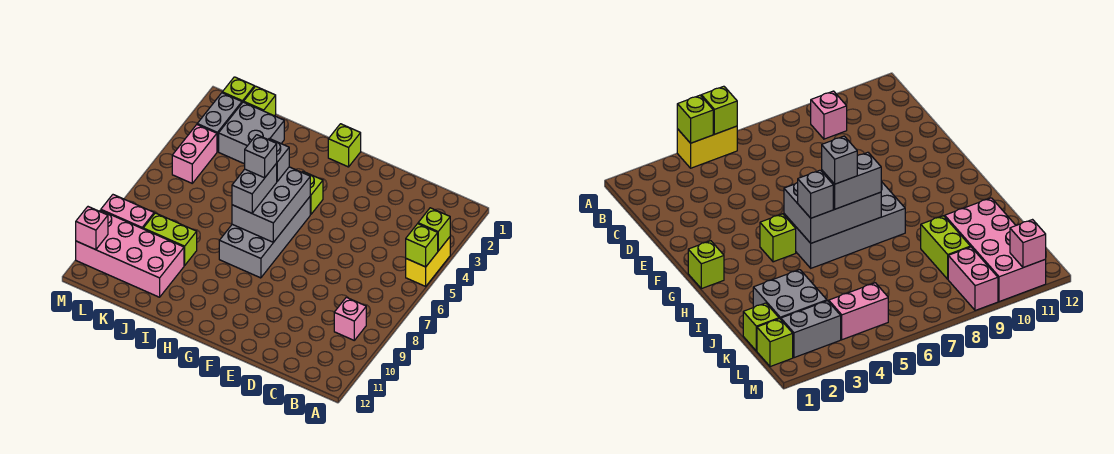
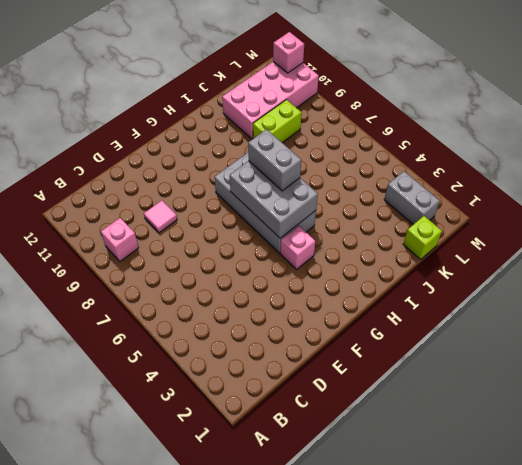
pink tile D9 level 1 -> none
pink brick G4 level 1 -> lime brick G4 level 1
none -> yellow brick A4:A5 level 1
none -> lime brick G1 level 1
none -> grey brick J2:K3 level 1

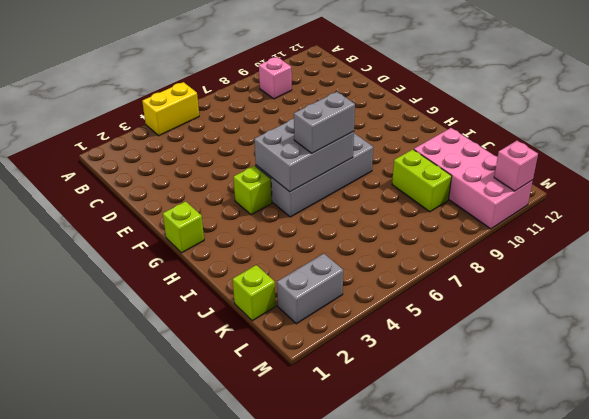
none -> grey brick J2:K3 level 1
none -> lime brick L1 level 1
none -> pink brick L4:L5 level 1

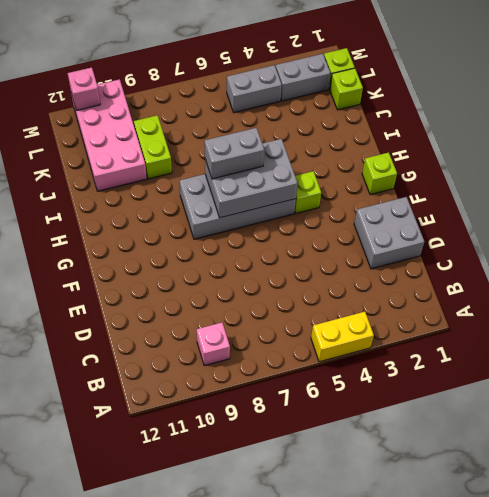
grey brick D1:E2 level 1 -> grey brick J2:K3 level 1
grey brick L4:L5 level 1 -> pink brick L4:L5 level 1
none -> pink brick L9:M9 level 1
none -> lime brick A4 level 2
none -> lime brick A5 level 2

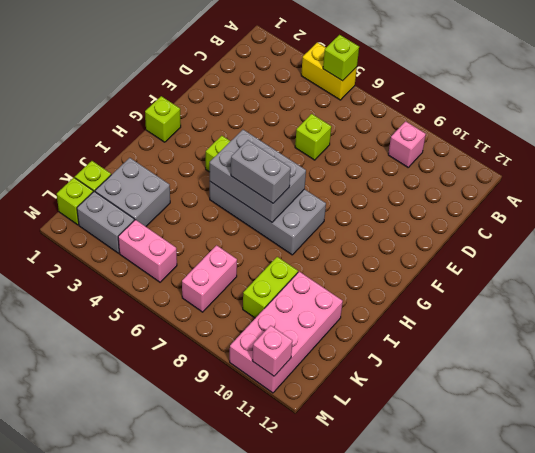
lime brick D6 level 1 -> lime brick A4 level 2
pink brick K7:L7 level 1 -> pink brick L9:M9 level 1
none -> grey brick H5 level 3
none -> grey brick H6 level 4

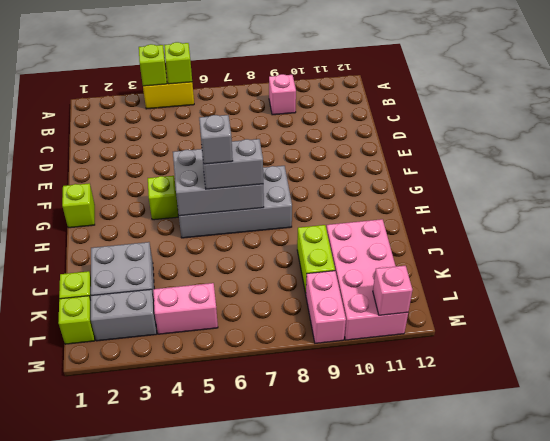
none -> grey brick H5 level 3

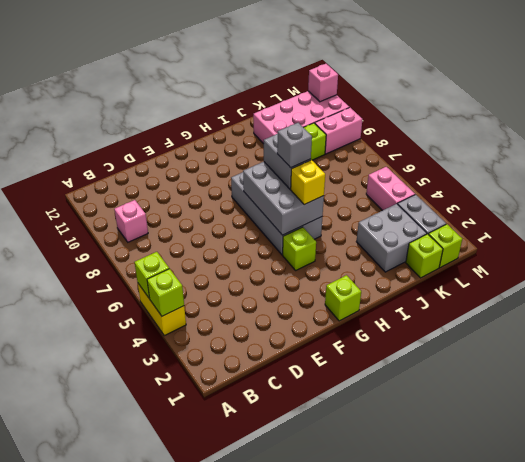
yellow brick H5 level 3 -> grey brick H5 level 3

